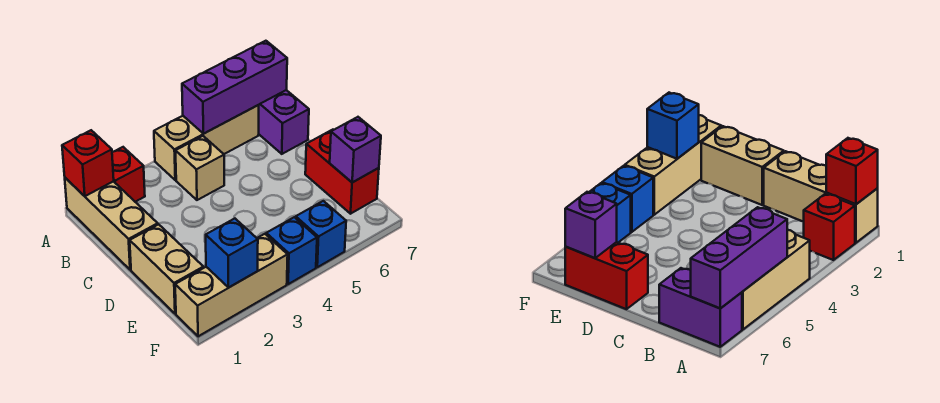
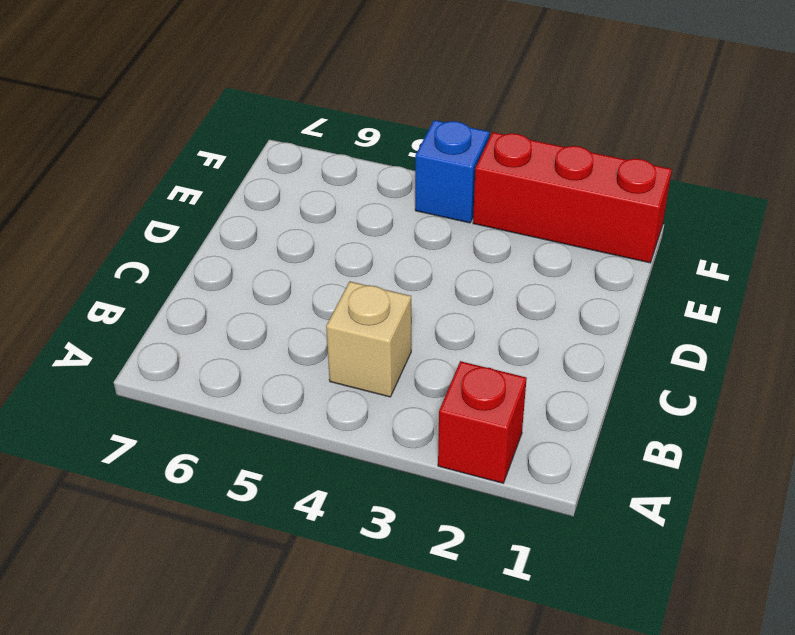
red brick F1:F3 level 1 -> tan brick F1:F3 level 1
none -> tan brick A1:C1 level 1
none -> tan brick A4:A6 level 1
none -> purple brick A7:B7 level 1

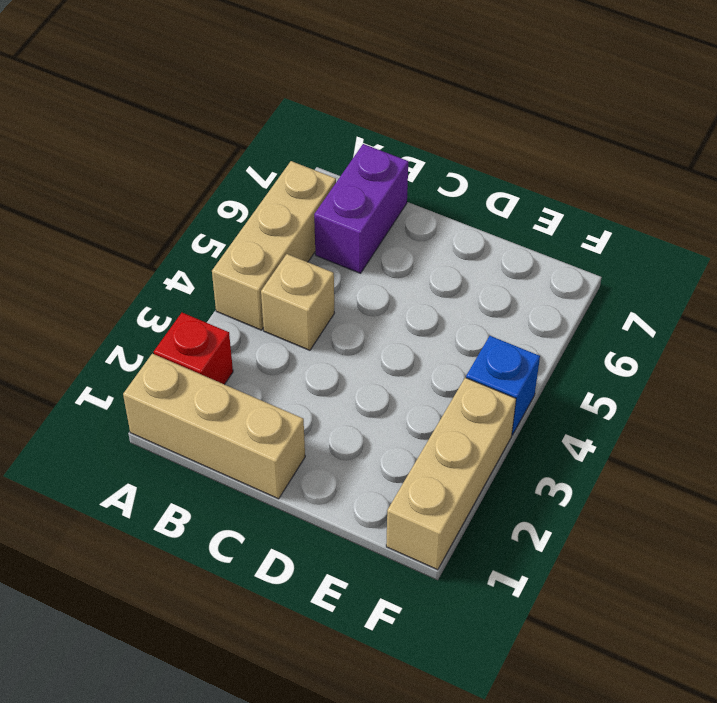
purple brick B6:B7 level 1 -> purple brick A7:B7 level 1
none -> tan brick D1:E1 level 1
none -> red brick D7:E7 level 1
none -> blue brick F5 level 1

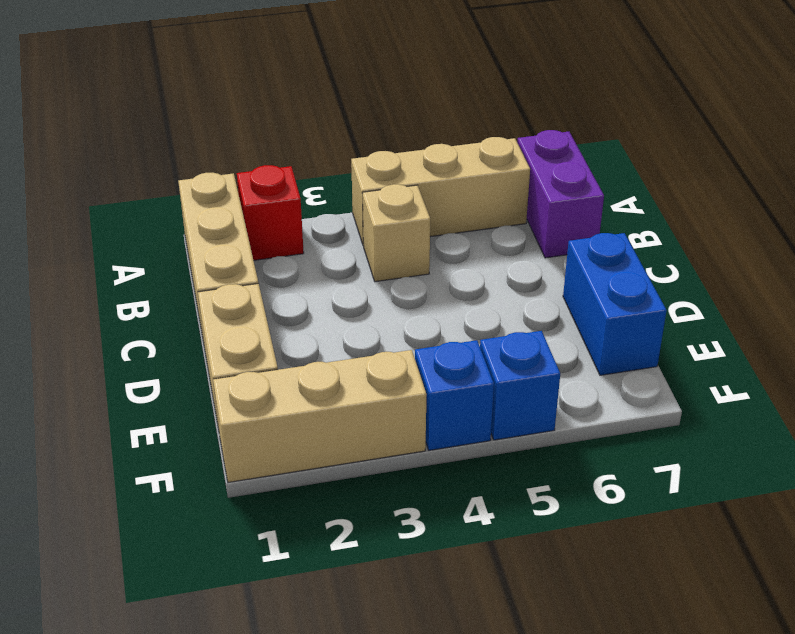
blue brick D7:E7 level 1 -> red brick D7:E7 level 1
none -> red brick A1 level 2
none -> purple brick A5:A7 level 2
none -> purple brick E7 level 2

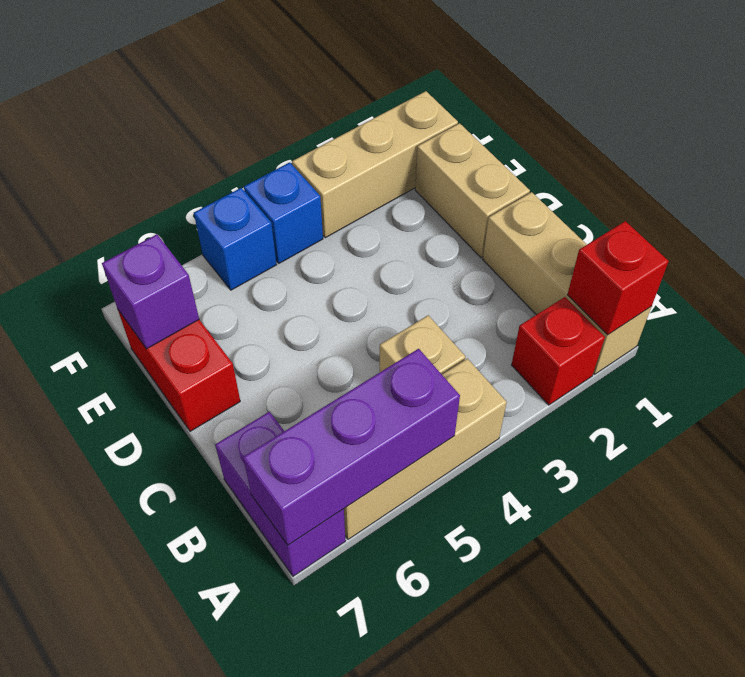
none -> blue brick F2 level 2

